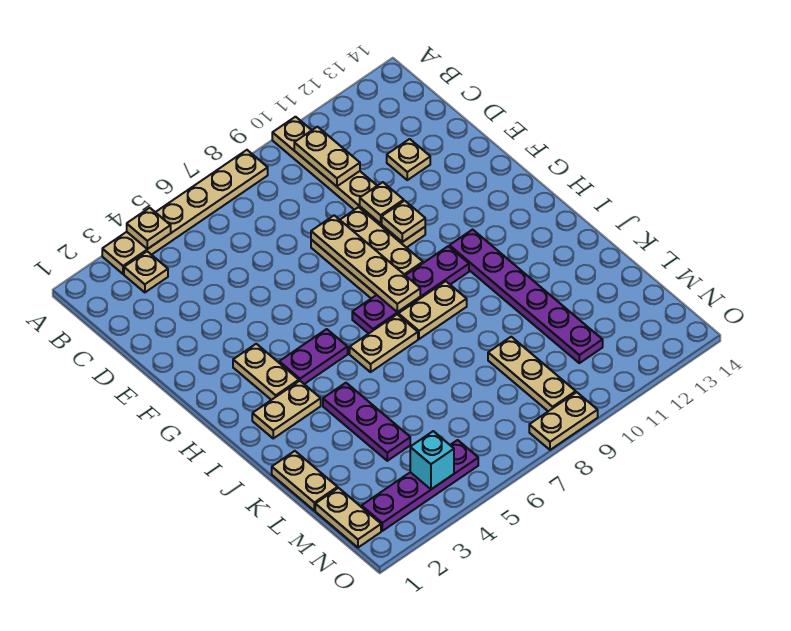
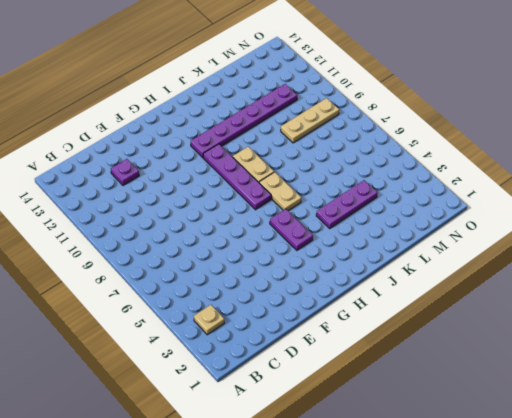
purple plate D12 level 1 -> tan plate D12 level 1
none -> tan plate A3:A8 level 1
none -> tan plate A10:F10 level 1
none -> tan plate E8:G9 level 1

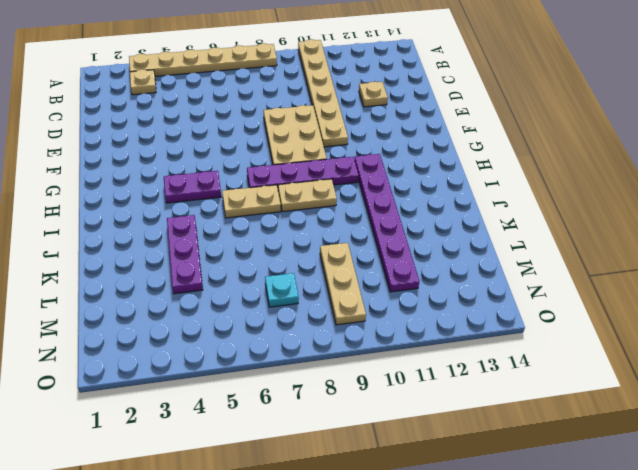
cyan plate M7 level 1 -> none
none -> tan plate G3:H3 level 1
none -> tan plate I2:I3 level 1
none -> tan plate K1:L1 level 1

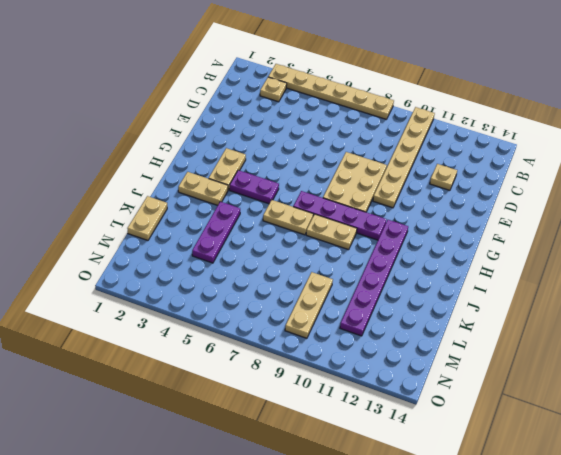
none -> tan plate M1:N1 level 1
none -> purple plate N2:N5 level 1
none -> tan plate O8:O9 level 1

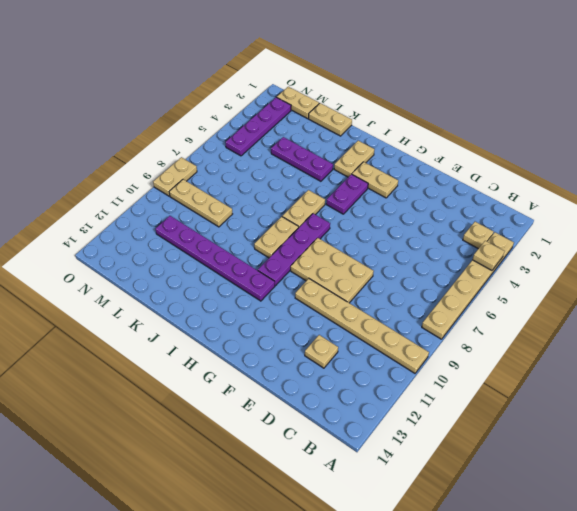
none -> tan plate B10:C10 level 2
none -> tan plate E8:H8 level 2
none -> tan plate E10 level 2

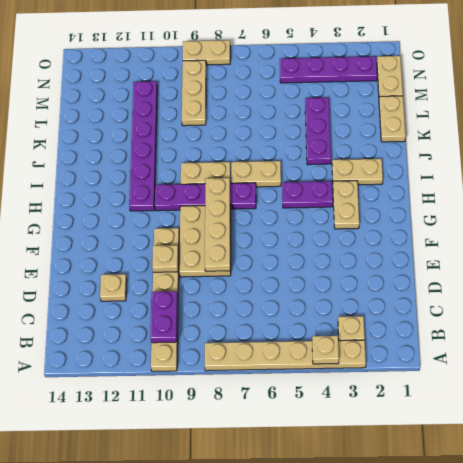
purple plate B10:C10 level 2 -> tan plate B10:C10 level 2
none -> tan plate F10 level 2
none -> cyan brick N4 level 2

